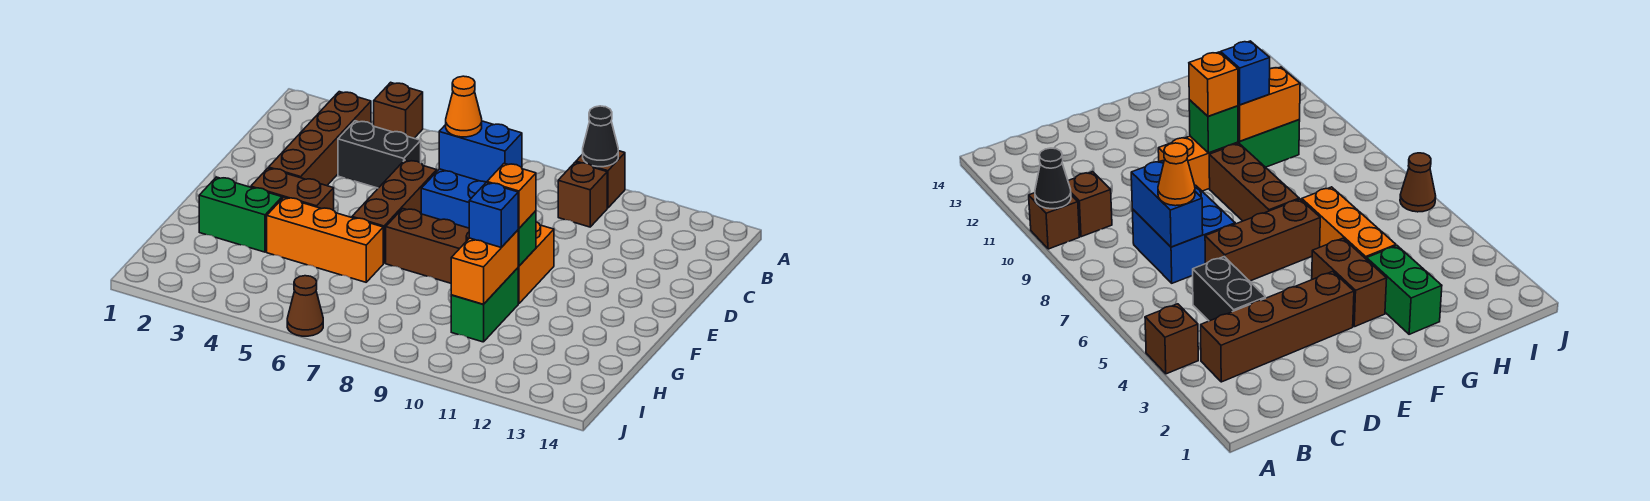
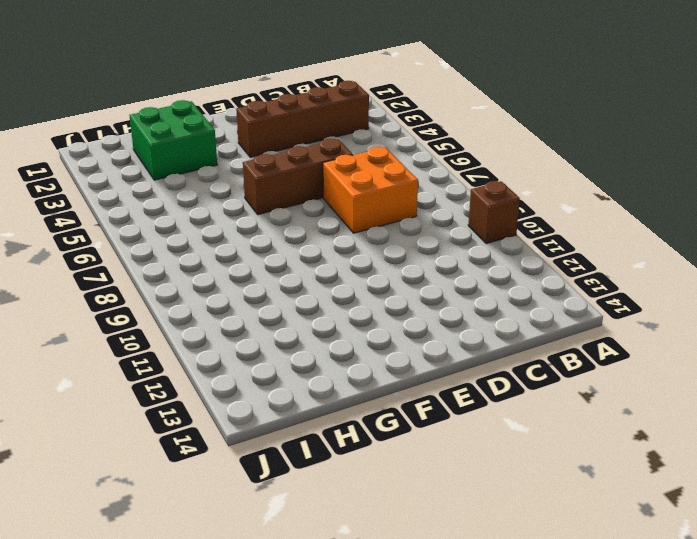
orange brick C7:D8 level 1 -> blue brick C7:D8 level 1
green brick G2:H3 level 1 -> green brick G2:G3 level 1
none -> brown brick A4 level 1
none -> brown brick B10 level 1
none -> black brick C4:C5 level 1

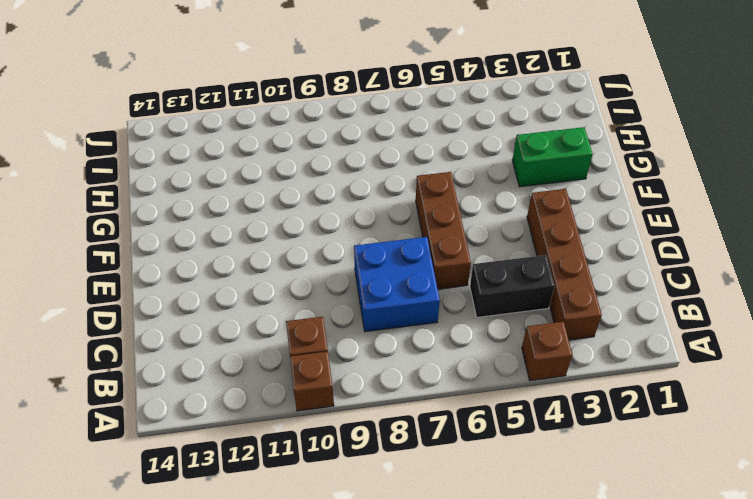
none -> orange brick E10:F10 level 1
none -> brown brick F3:F4 level 1
none -> brown brick F7:F9 level 1

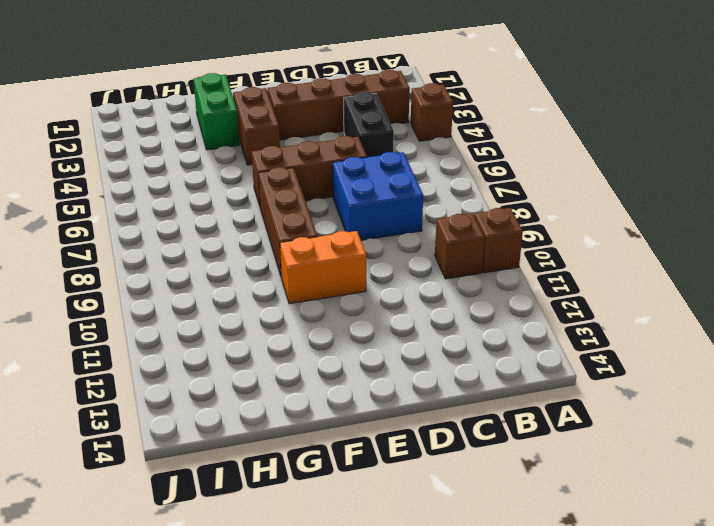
none -> orange brick G4:G6 level 1
none -> green brick G10:H10 level 1
none -> brown cone J6 level 1

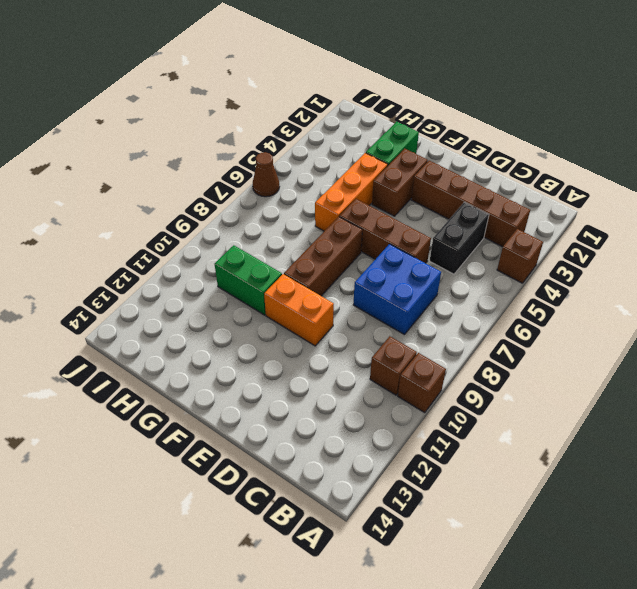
none -> black cone A10 level 2
none -> blue brick C7:C8 level 2
none -> green brick F10 level 2

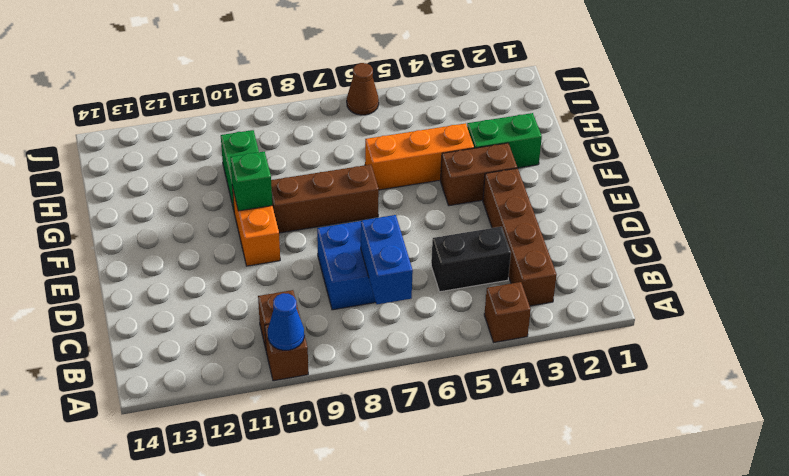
blue cone A10 level 2 -> black cone A10 level 2
blue brick B7:C7 level 2 -> blue brick C7:C8 level 2
none -> brown brick D6:F6 level 1
none -> orange brick G10:H10 level 2
none -> orange cone C7 level 3

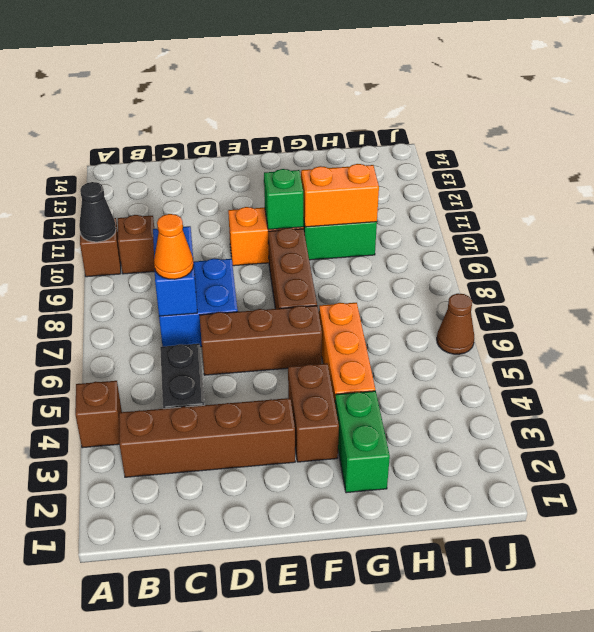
none -> orange brick F10 level 3
none -> blue brick G10 level 3

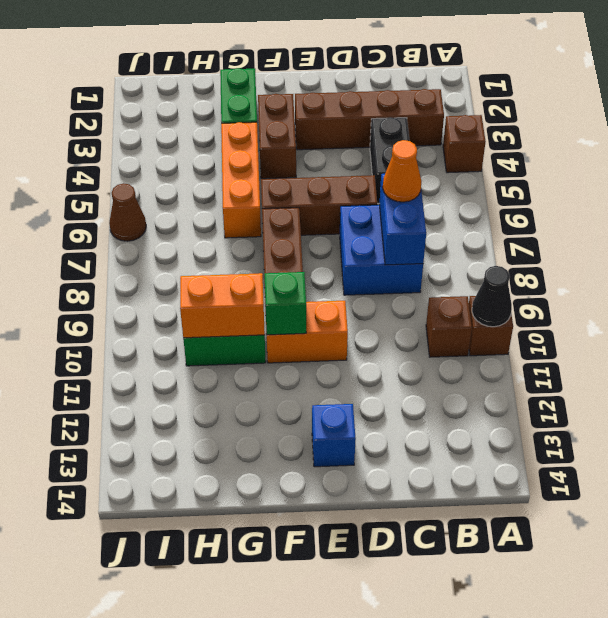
blue brick E13 level 1 -> blue brick G10 level 3
none -> orange brick F10 level 3

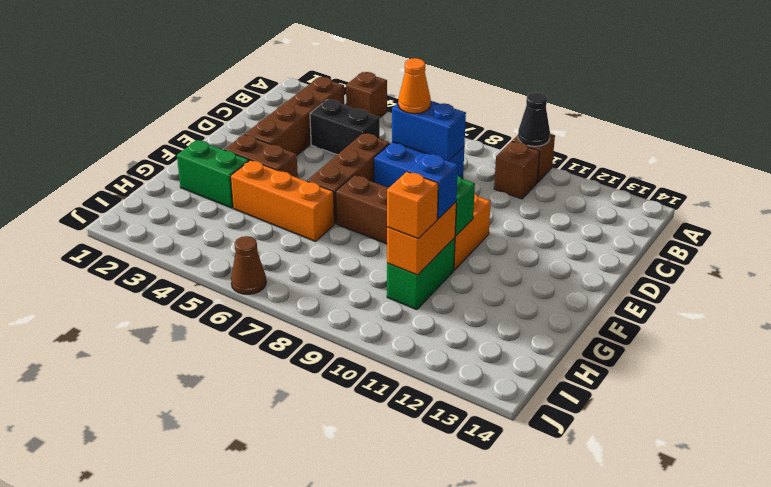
orange brick H10 level 3 -> orange brick F10 level 3

